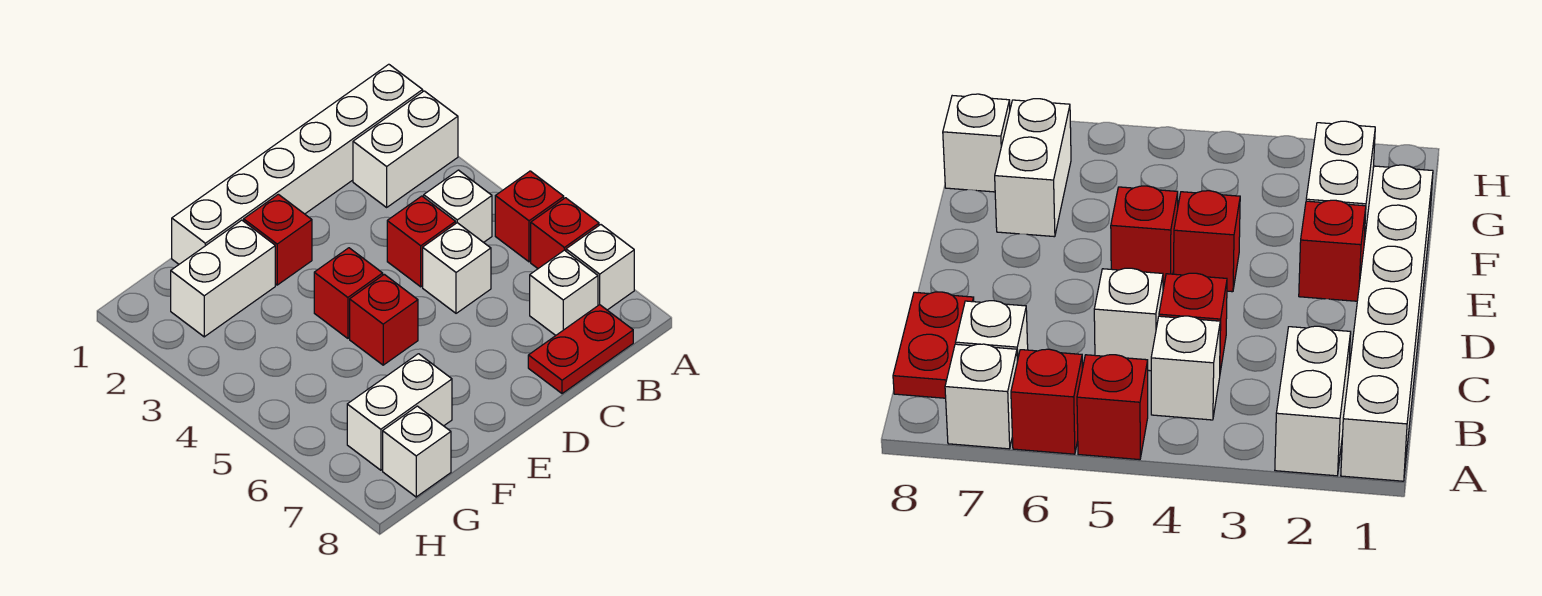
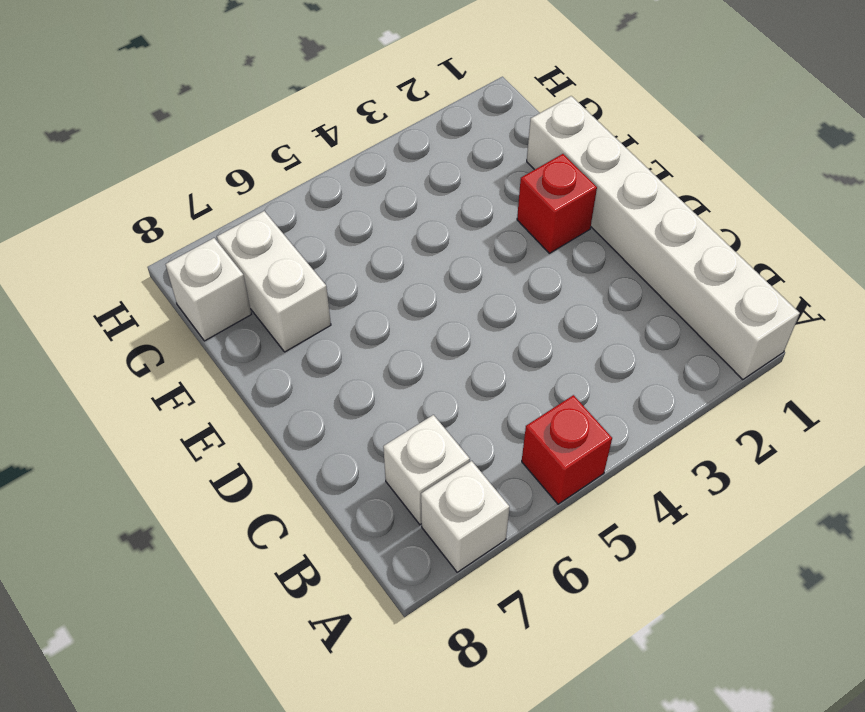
none -> white brick A2:B2 level 1
none -> red brick A6 level 1
none -> white brick B4 level 1

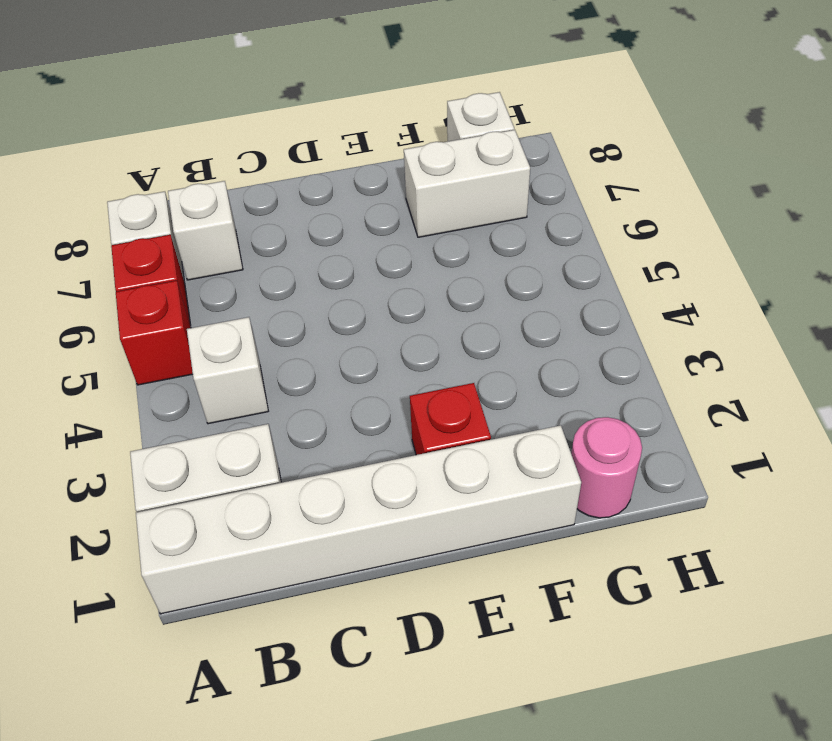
pink round brick G1 level 1 -> none
none -> red plate B8:C8 level 1
none -> red brick C4 level 1
none -> white brick C5 level 1

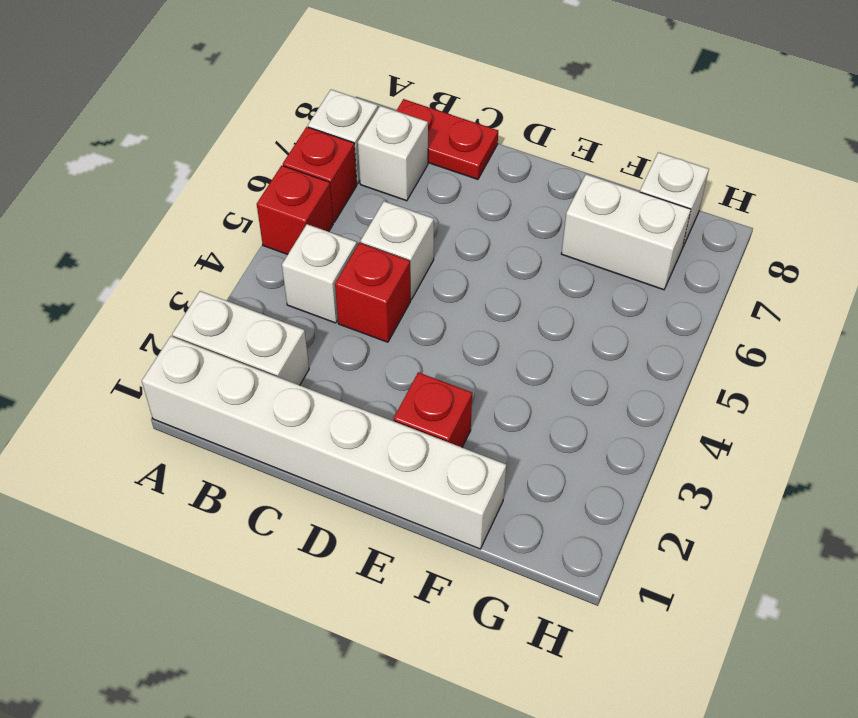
none -> red brick E4 level 1
none -> red brick E5 level 1
none -> white brick F2:G2 level 1

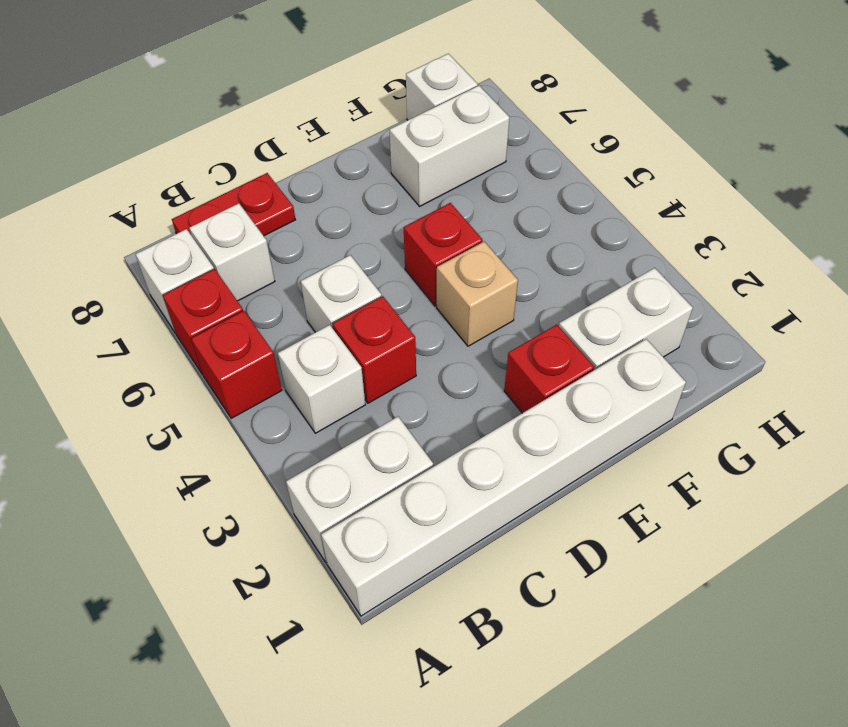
tan brick E4 level 1 -> red brick E4 level 1

